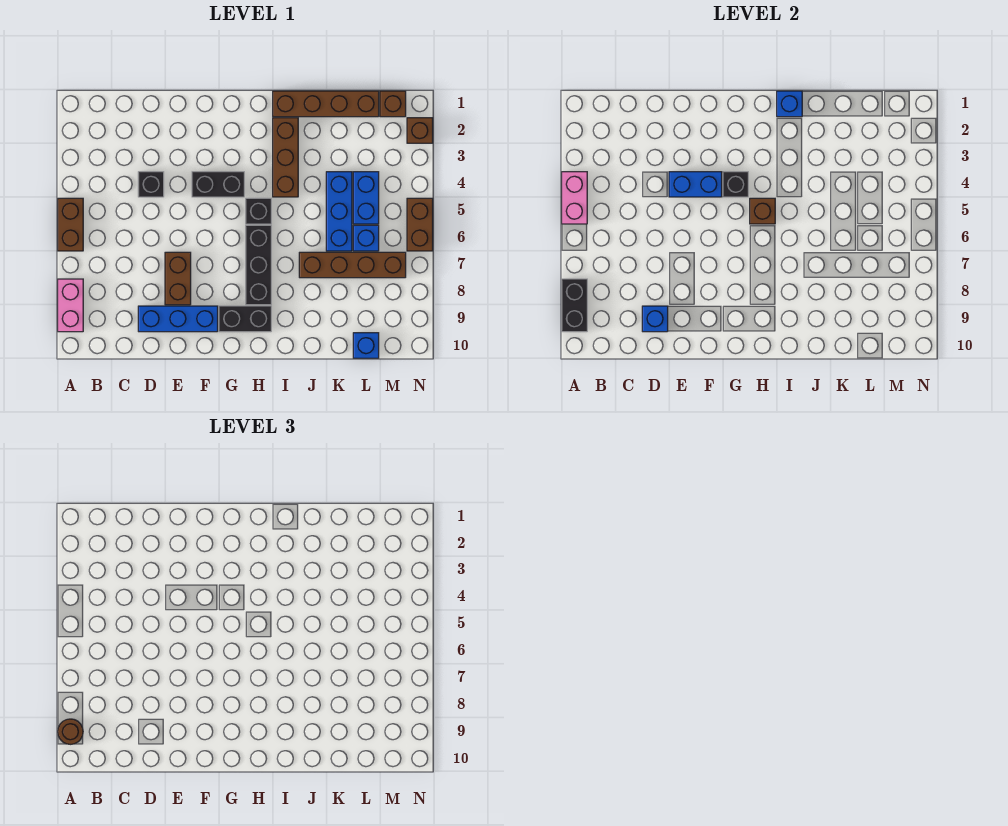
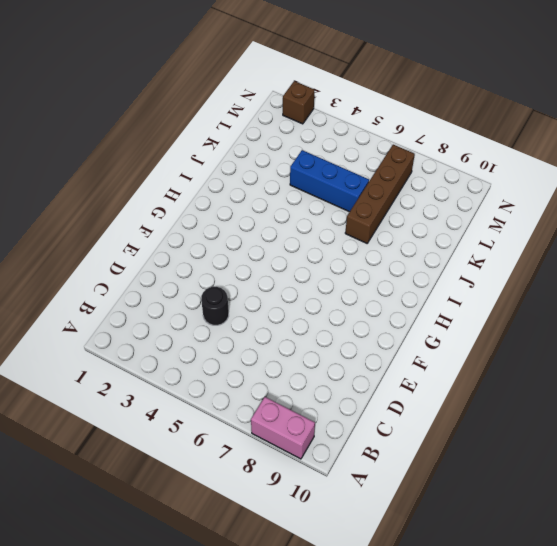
black round brick D4 level 1 -> black brick D4 level 1
none -> brown brick A5:A6 level 1
none -> blue brick D9:F9 level 1
none -> brown brick E7:E8 level 1

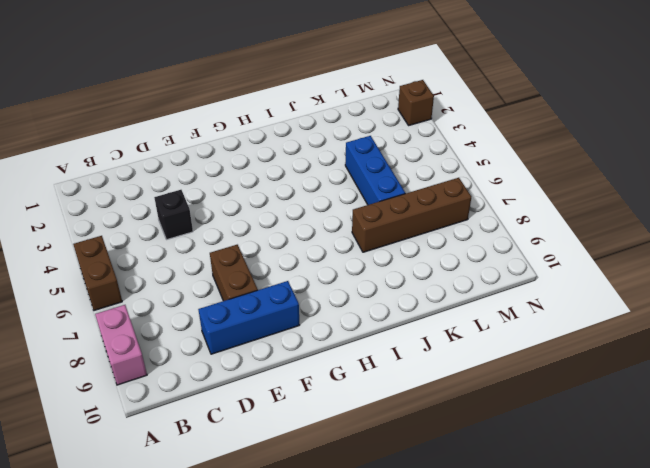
none -> black brick F4:G4 level 1
none -> black brick G9:H9 level 1
none -> black brick H5 level 1

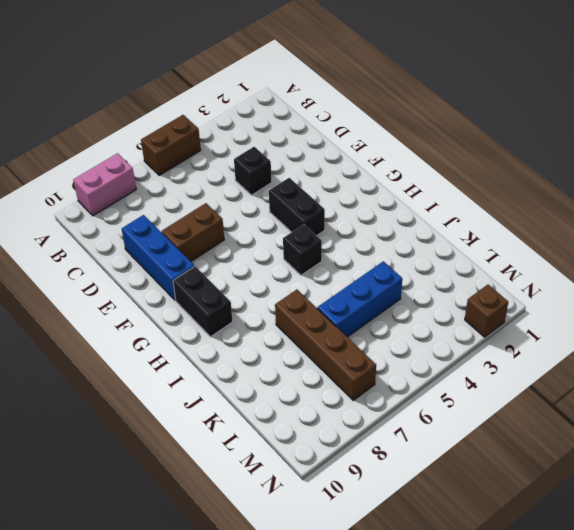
none -> black brick H6:H8 level 1
none -> brown brick I1:L1 level 1
none -> brown brick I2:I4 level 1

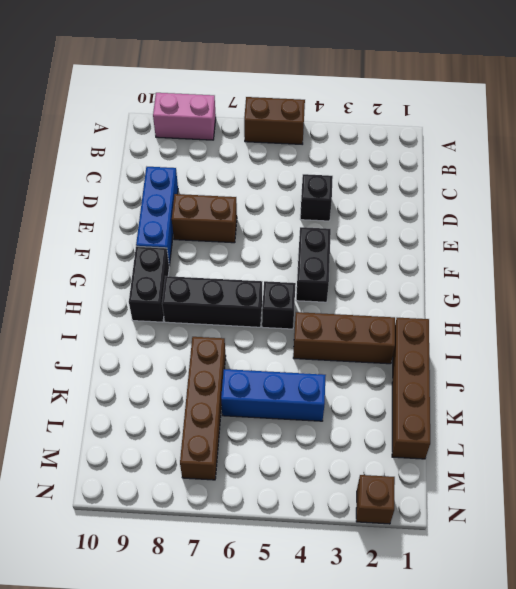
none -> blue brick L4:L5 level 1
none -> blue brick L6 level 1
none -> blue brick L10 level 1

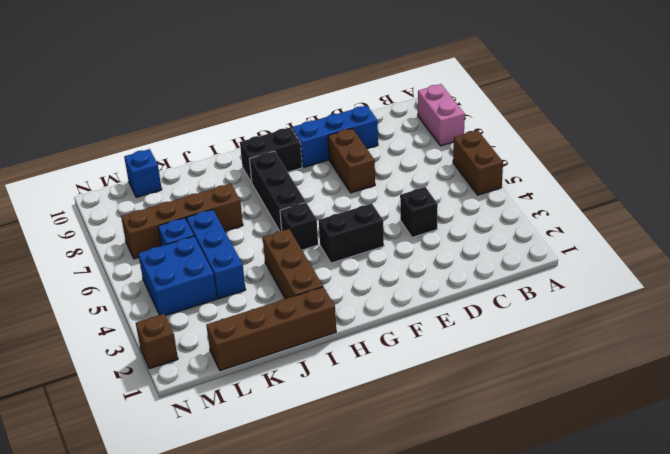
blue brick L4:M5 level 1 -> blue brick L4:L5 level 1
none -> brown brick M1 level 1
none -> brown brick N5:N6 level 1
none -> pink brick A4:A5 level 2

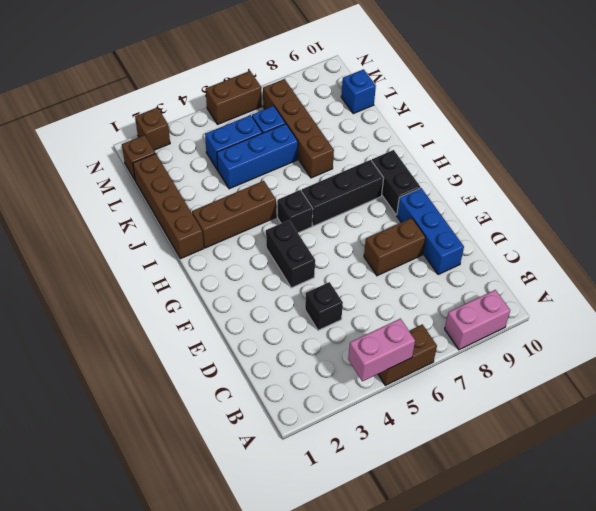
none -> black brick A8:A9 level 2
none -> blue brick D9 level 2
none -> blue brick E4:F4 level 2

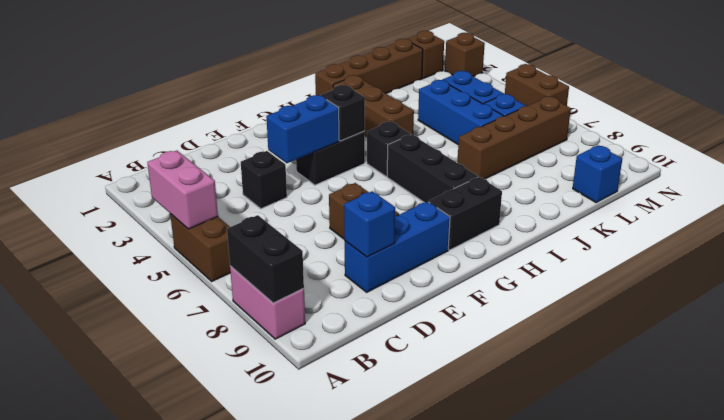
none -> brown brick H5 level 2
none -> blue brick I1 level 2
none -> brown round brick A9 level 3

